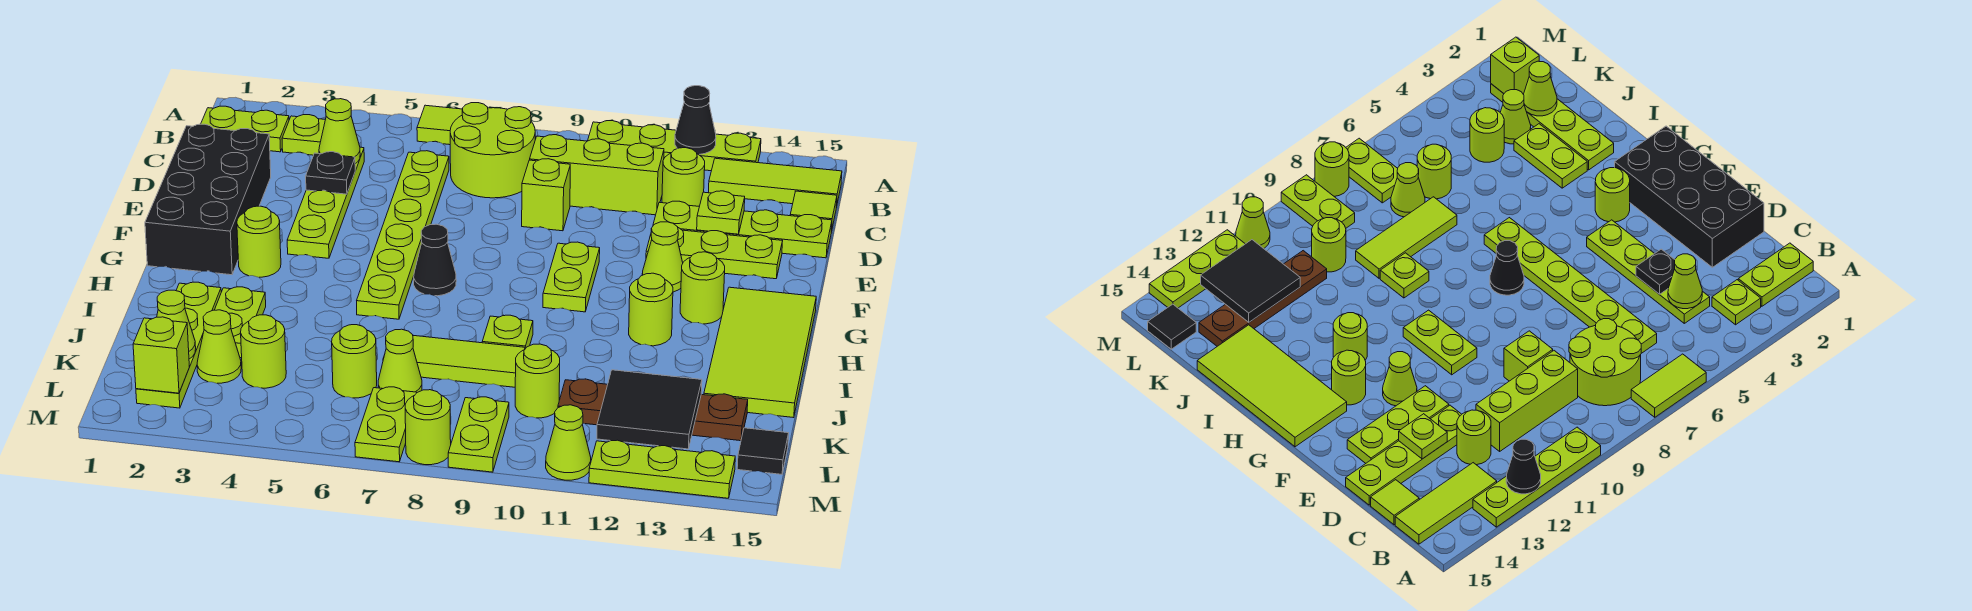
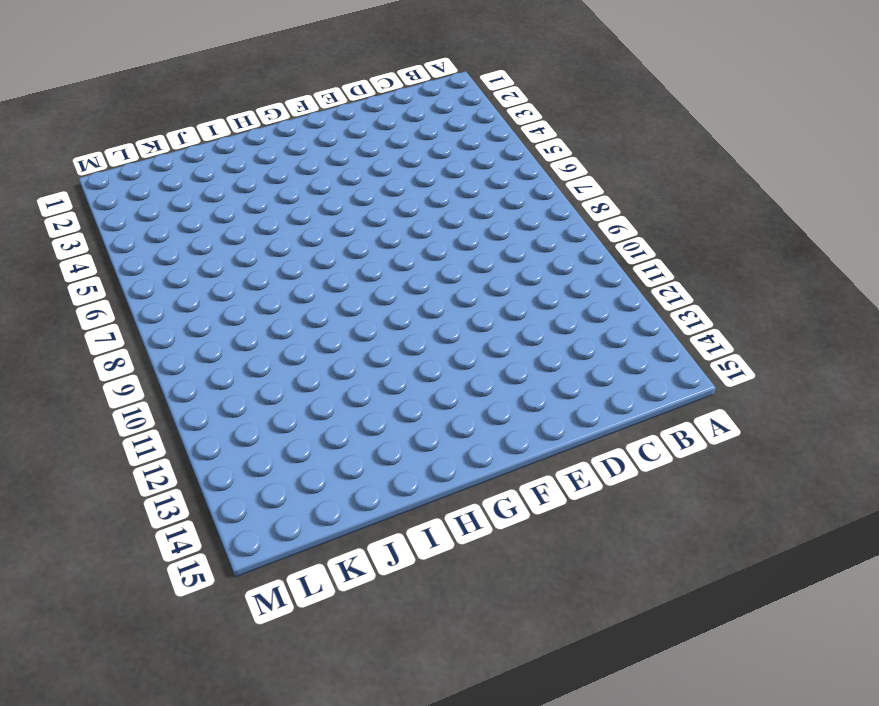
none -> lime tile A6:A7 level 1
none -> lime plate A10:A13 level 1
none -> lime plate B1:B2 level 1
none -> lime plate B3 level 1

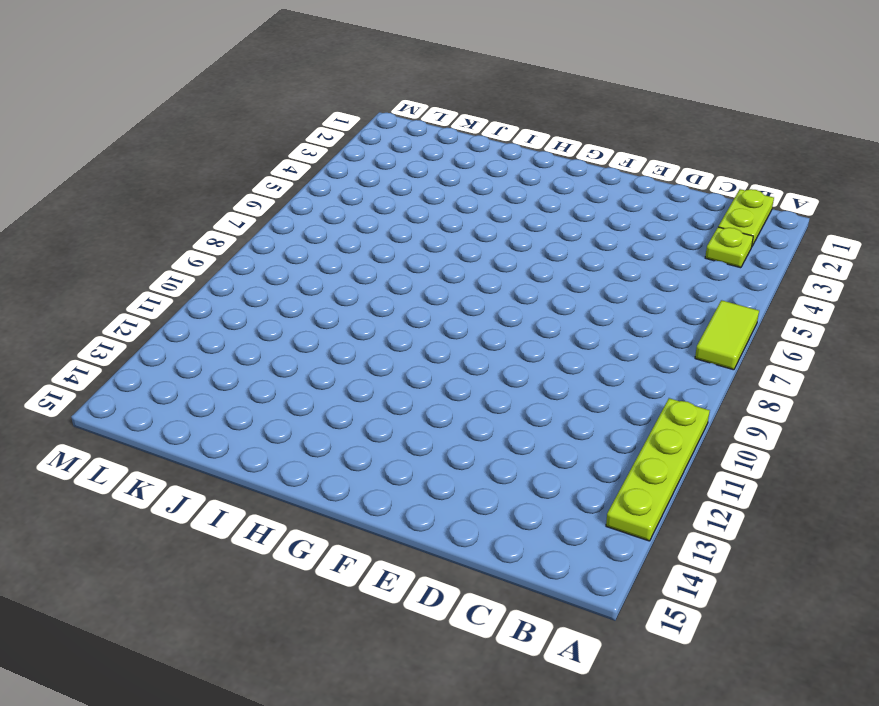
none -> lime round brick B7:C8 level 1
none -> lime tile B13:B15 level 1
none -> lime plate C4:F4 level 1
none -> lime plate C6:H6 level 1

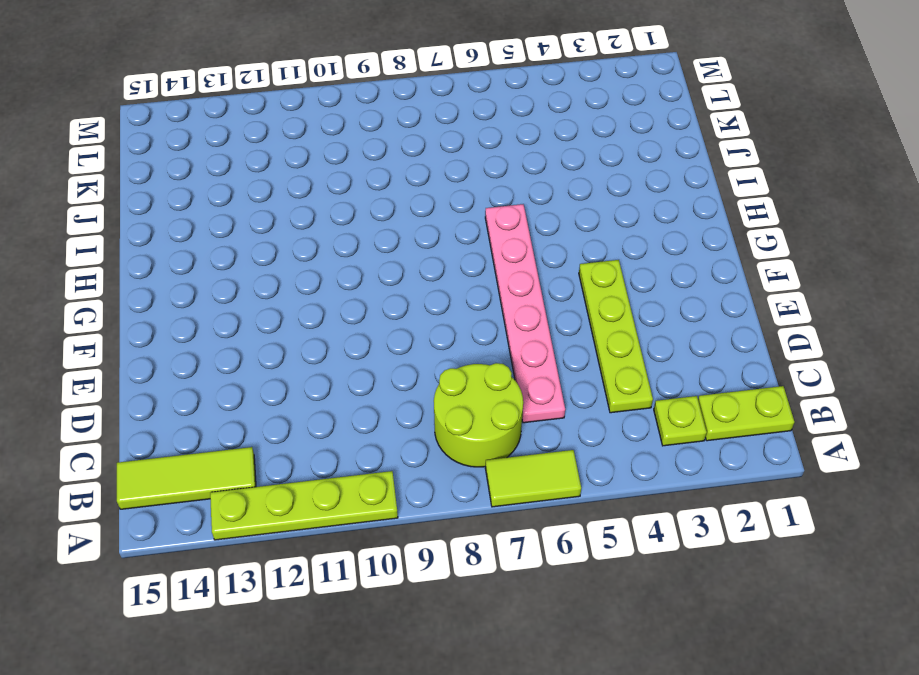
pink plate C6:H6 level 1 -> lime plate C6:H6 level 1
none -> lime brick C9:C11 level 1
none -> lime round brick C12 level 1
none -> lime tile C15 level 1
none -> black brick D1:G2 level 1

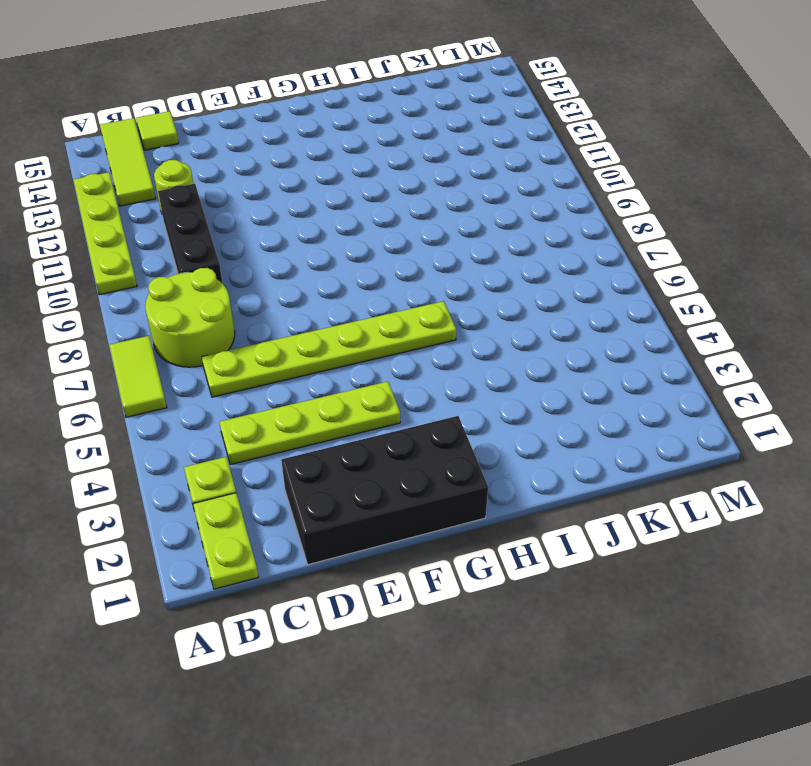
black brick C9:C11 level 1 -> lime brick C9:C11 level 1
none -> lime brick D9 level 1
none -> lime plate D12:D15 level 1
none -> lime plate E12:E14 level 1
none -> lime plate F10:G10 level 1

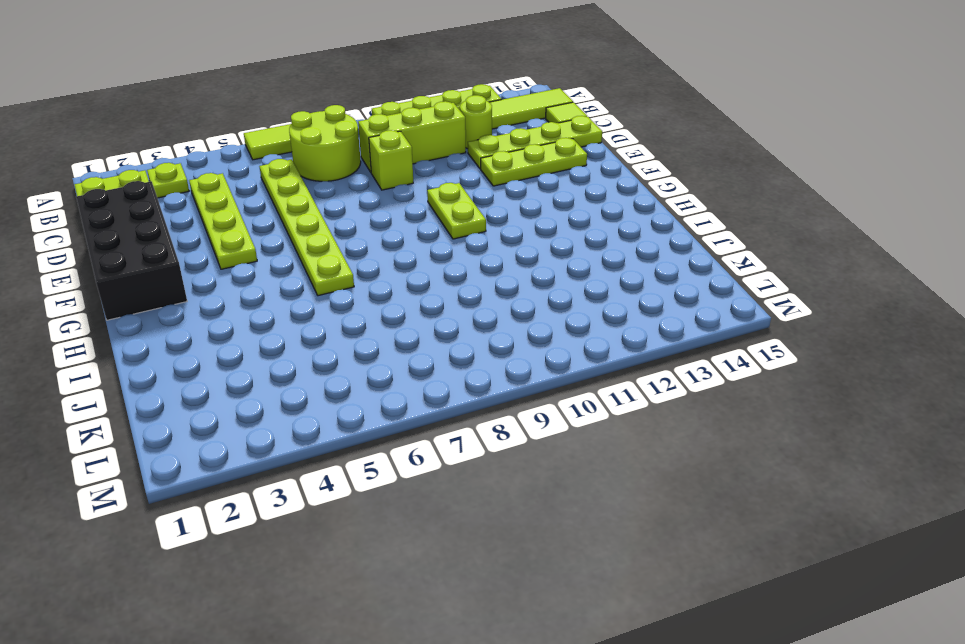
none -> lime cone F12 level 1
none -> lime round brick G3 level 1
none -> black cone G7 level 1
none -> lime round brick G13 level 1

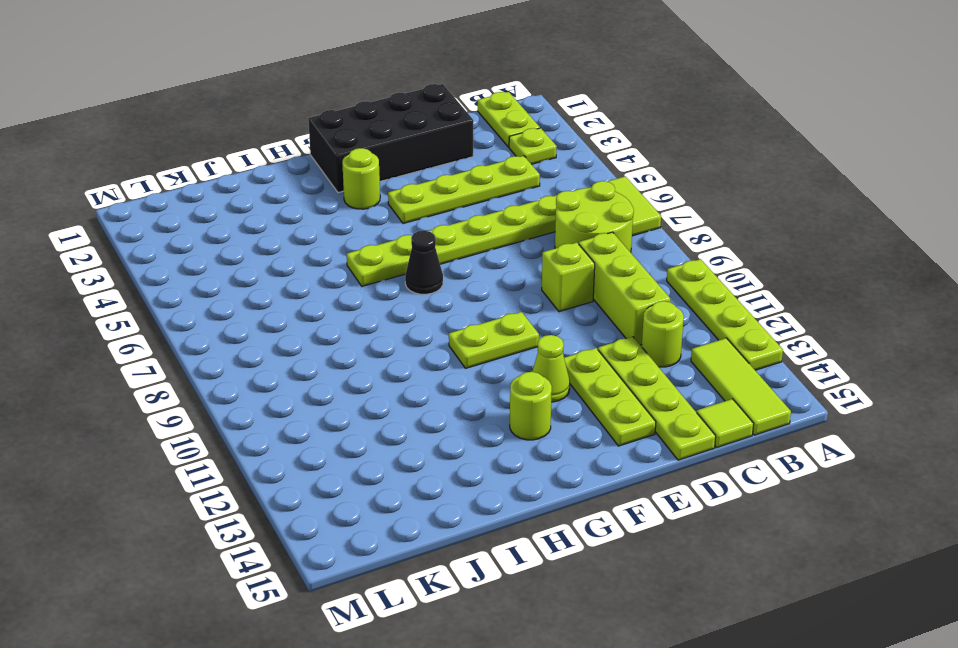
none -> lime tile G14:J15 level 1
none -> lime round brick H12 level 1
none -> lime plate I2:L2 level 1
none -> lime plate I3:J3 level 1

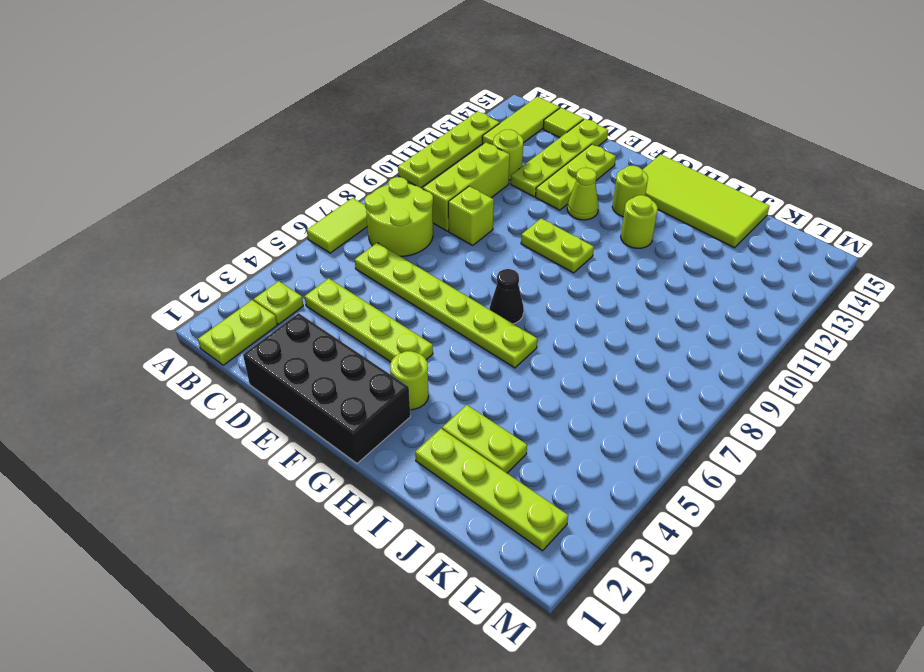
none -> lime plate I9 level 1
none -> lime tile J7:J9 level 1
none -> lime cone K3 level 1
none -> lime round brick K4 level 1

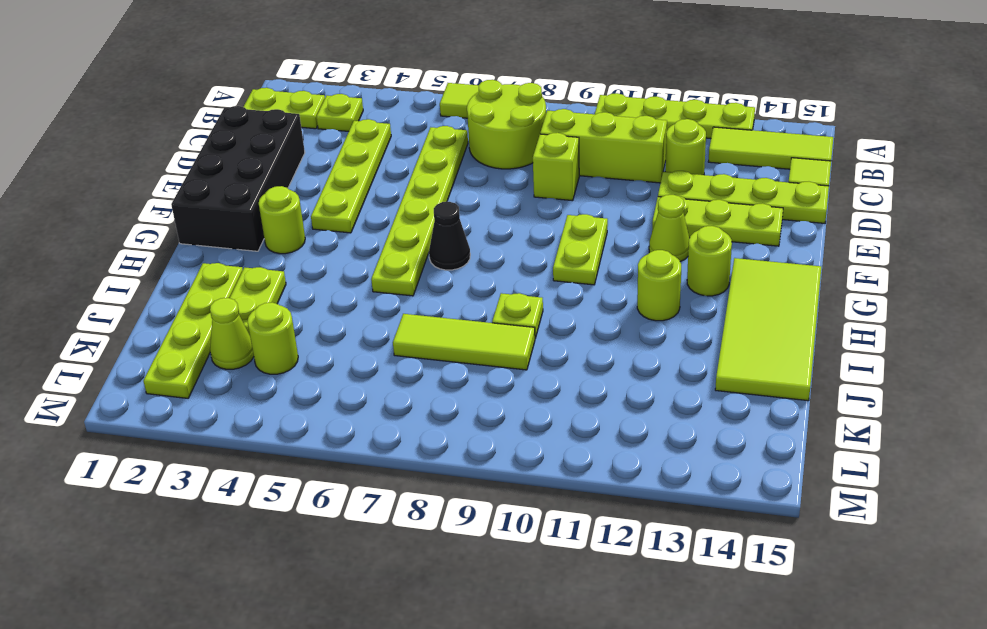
none -> lime round brick K6 level 1
none -> lime cone K7 level 1
none -> lime round brick K10 level 1
none -> brown plate K11:K14 level 1

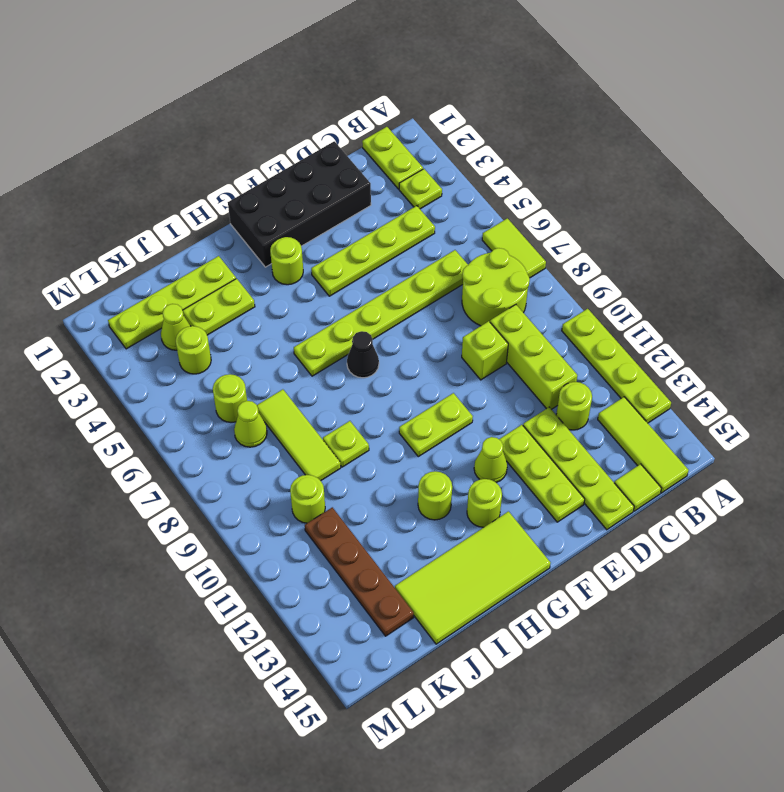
none -> lime plate L7:M7 level 1
none -> lime plate L9:M9 level 1
none -> black tile L15 level 1
none -> lime round brick M8 level 1

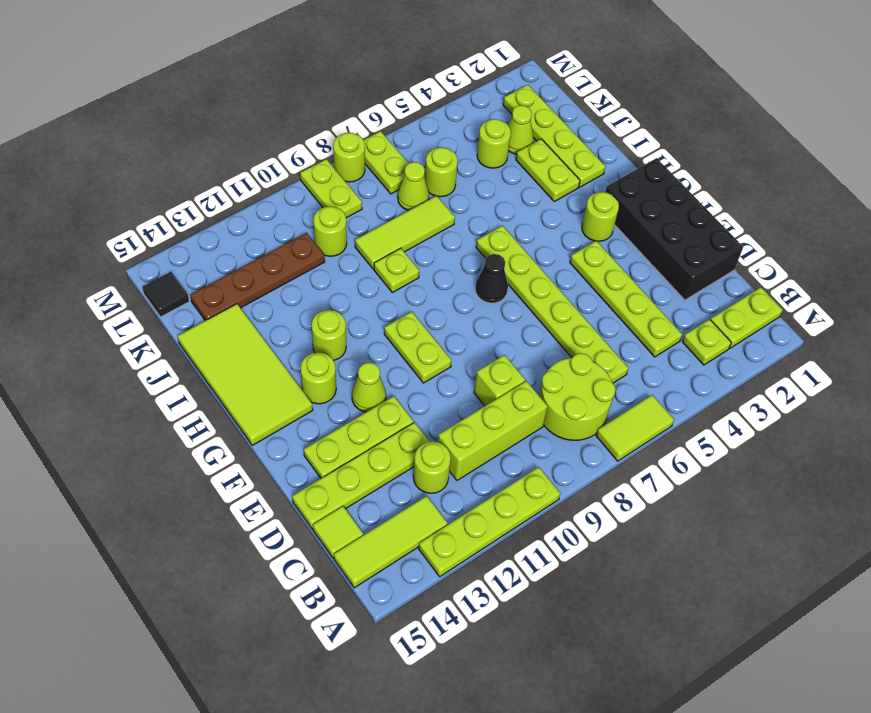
none -> lime cone M11 level 1
none -> lime plate M12:M14 level 1
none -> black cone A12 level 2
none -> lime cone C4 level 2

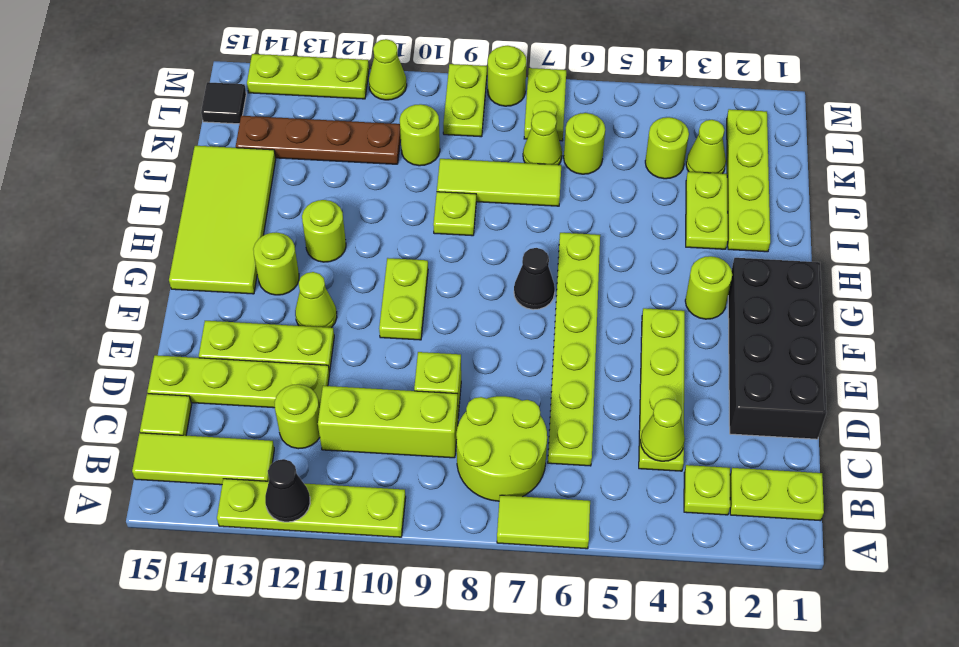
none -> black plate D4 level 2
none -> lime plate D13 level 2
none -> lime cone K2 level 2
none -> black tile K12:L13 level 2

